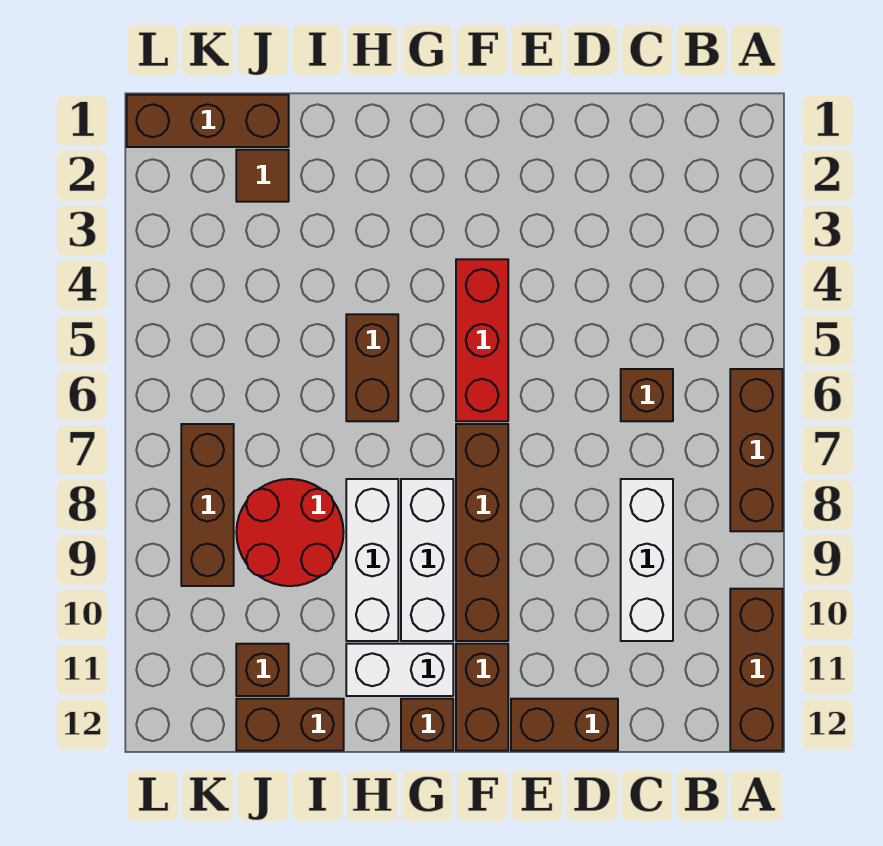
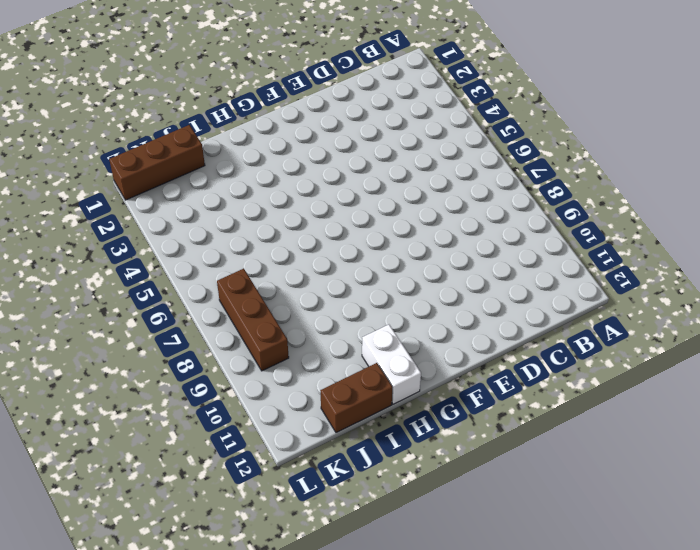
white brick H11:H12 level 1 -> white brick G11:H11 level 1
none -> brown brick A6:A8 level 1
none -> brown brick A10:A12 level 1
none -> brown brick C6 level 1

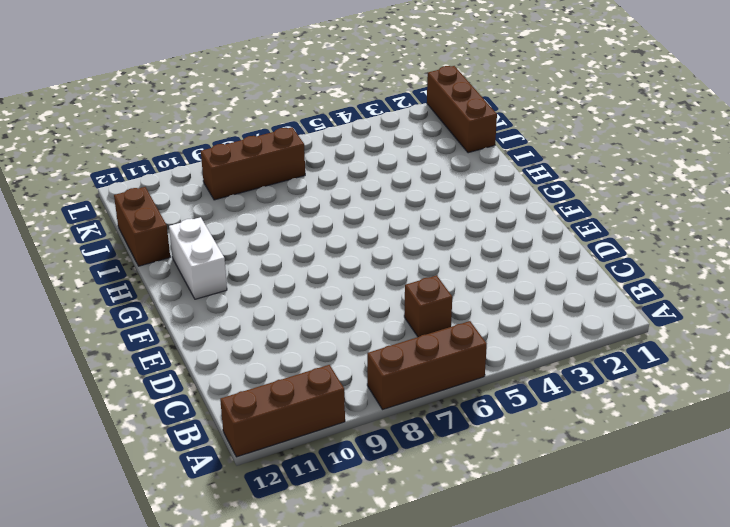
none -> white brick C8:C10 level 1
none -> brown brick D12:E12 level 1
none -> red brick F4:F6 level 1

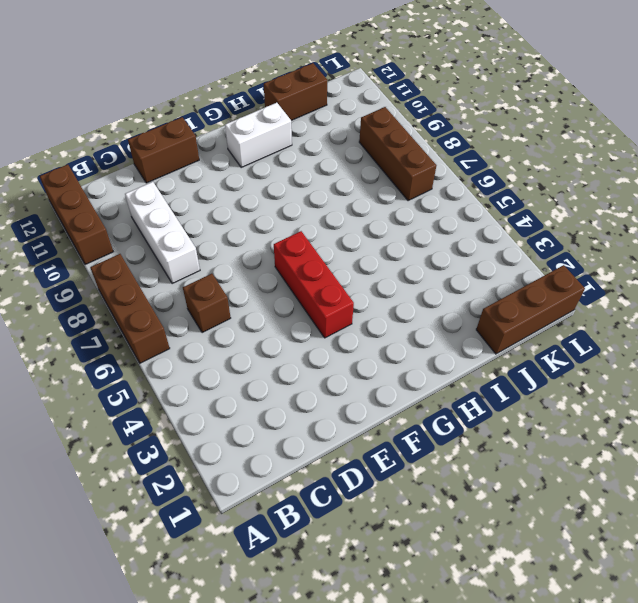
none -> brown brick F7:F10 level 1
none -> brown brick F11:F12 level 1
none -> white brick G8:G10 level 1

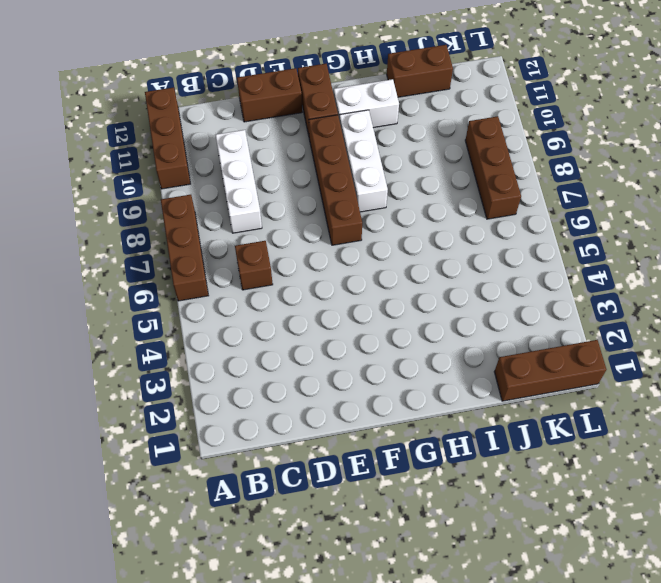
none -> red brick F4:F6 level 1
none -> brown brick G12 level 1
none -> brown brick H5:H6 level 1

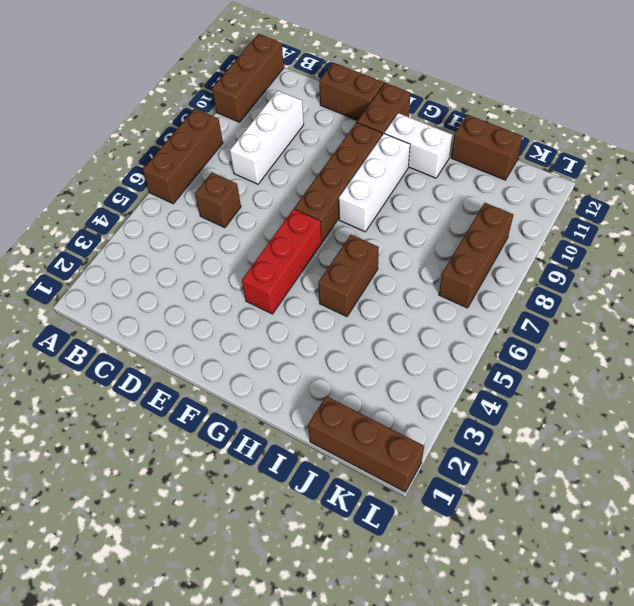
none -> brown brick G12 level 1
none -> white brick H8:H10 level 1
none -> red round brick I8:J9 level 1

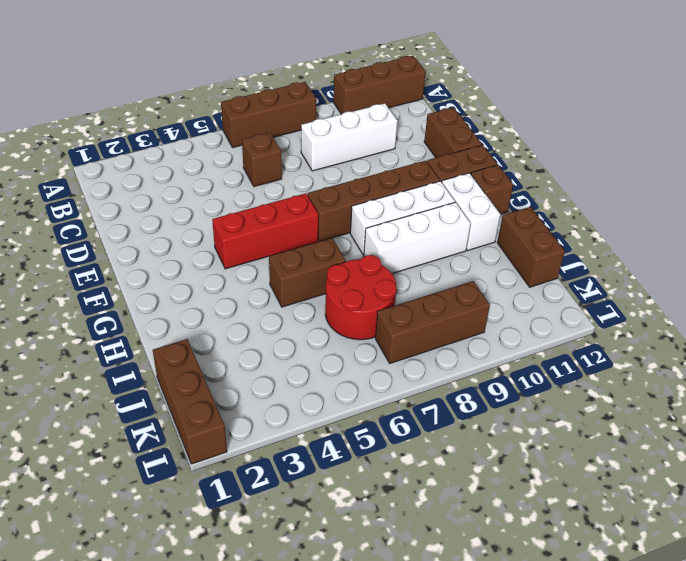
red round brick I6:J7 level 1 -> red round brick I8:J9 level 1
none -> brown tile J2 level 1
none -> brown brick J11 level 1

